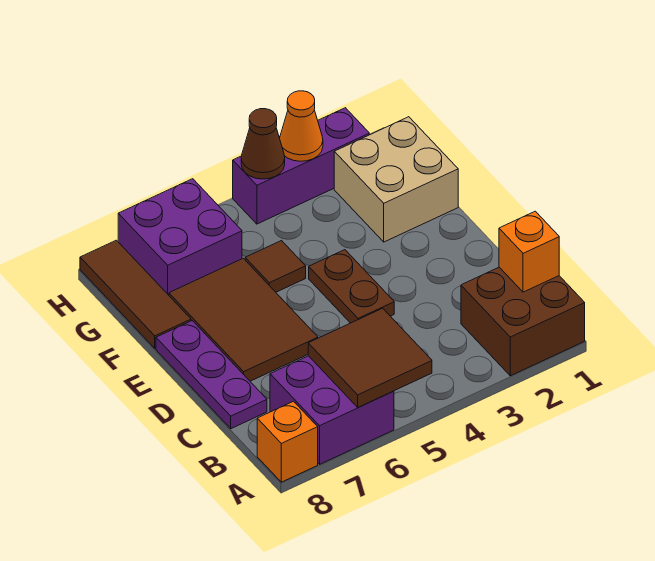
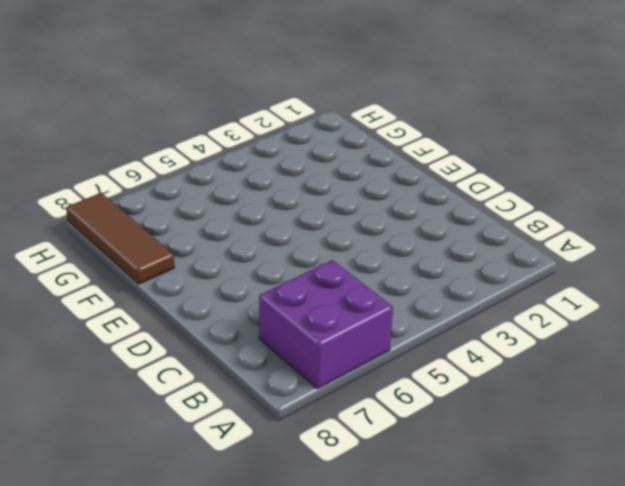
none -> brown brick A1:B2 level 1
none -> orange brick A8 level 1
none -> purple plate C8:E8 level 1

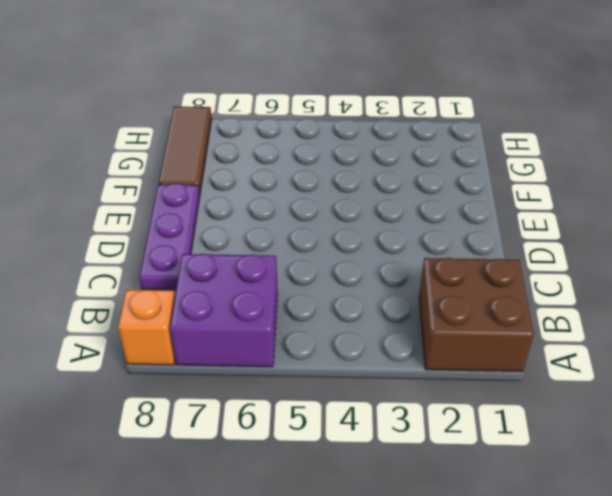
none -> brown plate D4:E4 level 1
none -> brown tile D6:F7 level 1
none -> tan brick F1:G2 level 1

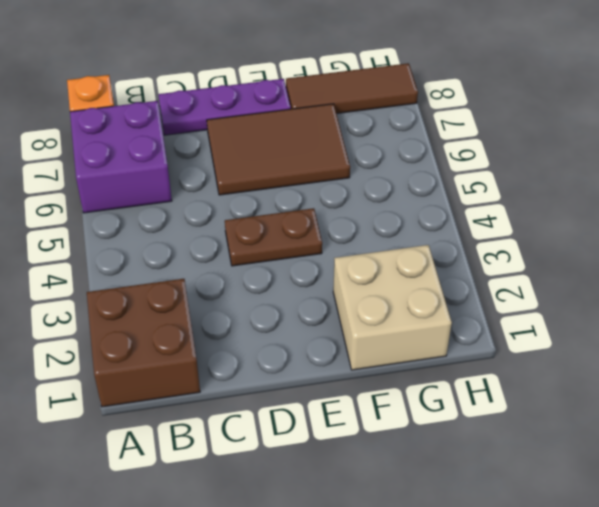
none -> brown tile F5 level 1
none -> purple brick G6:H7 level 1
none -> purple brick H2:H4 level 1

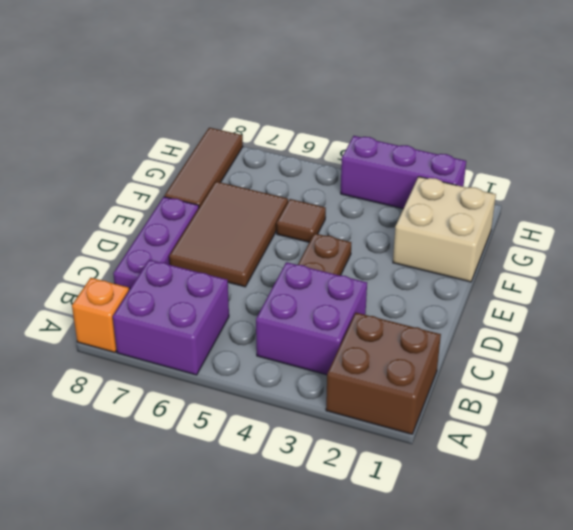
purple brick B3:C4 level 1 -> purple brick G6:H7 level 1
none -> brown tile A5:B6 level 2
none -> orange brick B1 level 2
none -> orange cone H3 level 2

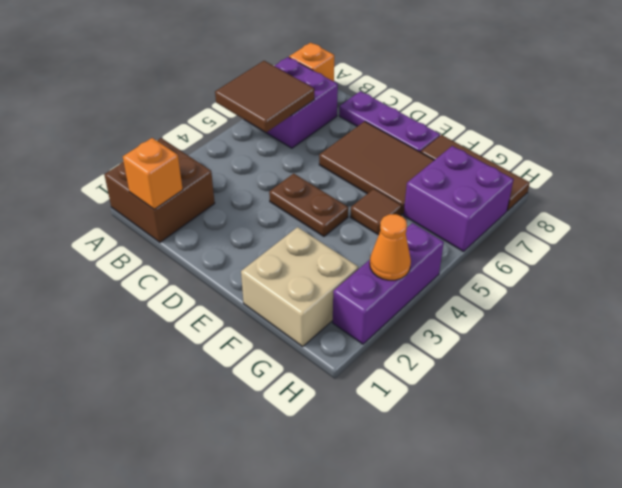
none -> brown cone H4 level 2

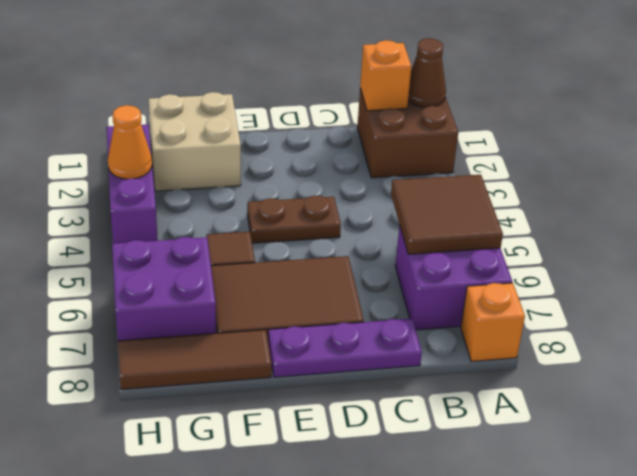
brown cone A1 level 2 -> brown cone H4 level 2

